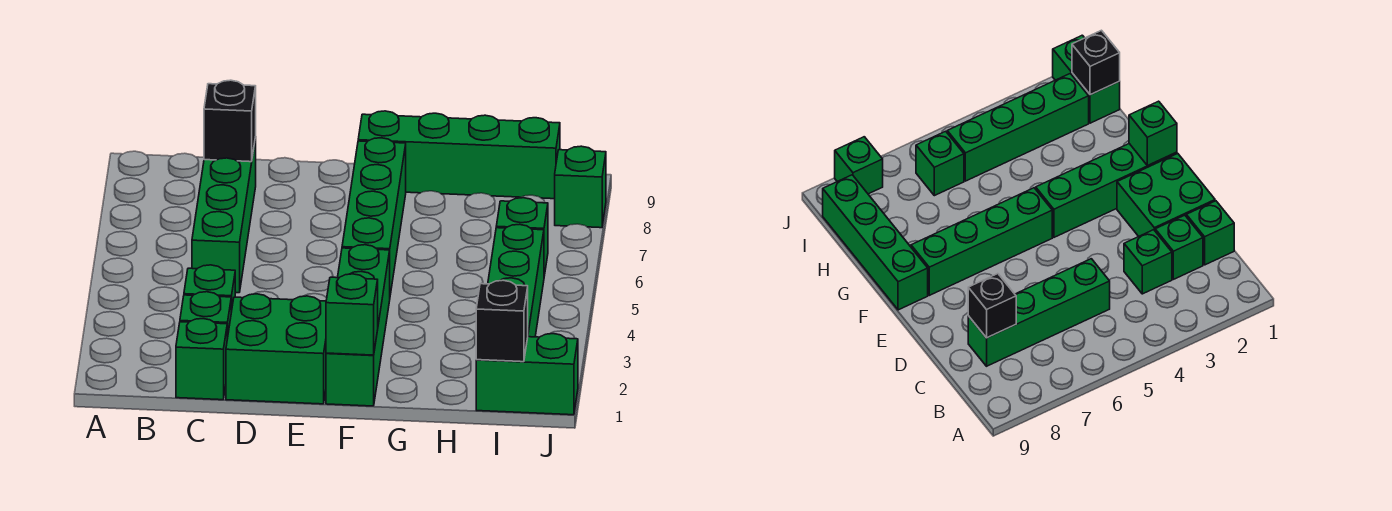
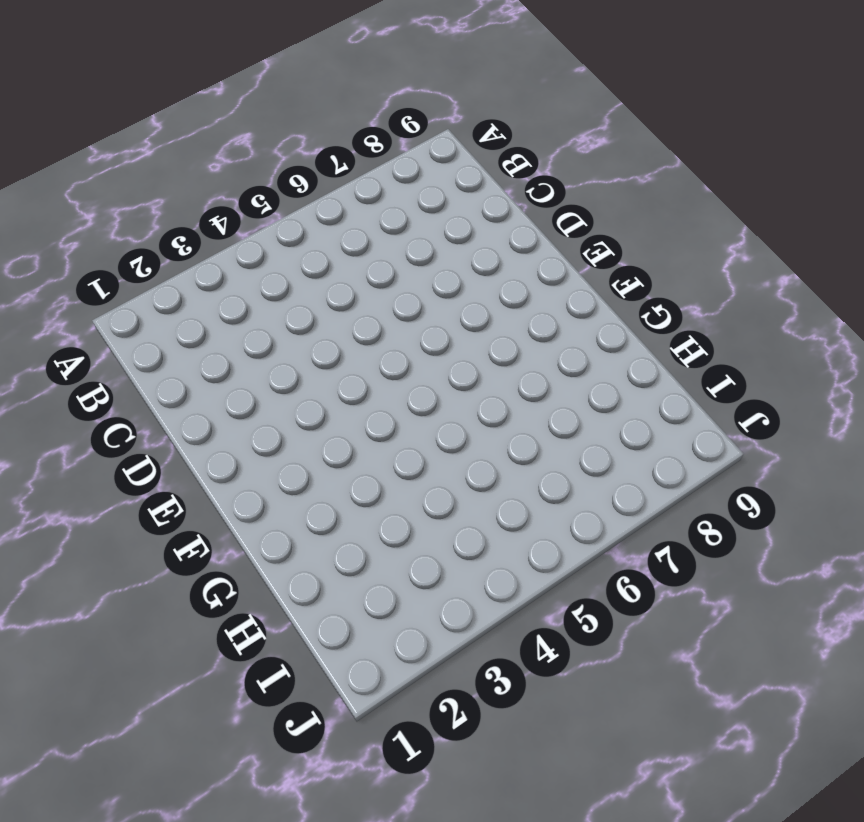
none -> green brick C1 level 1
none -> green brick C2 level 1
none -> green brick C3 level 1

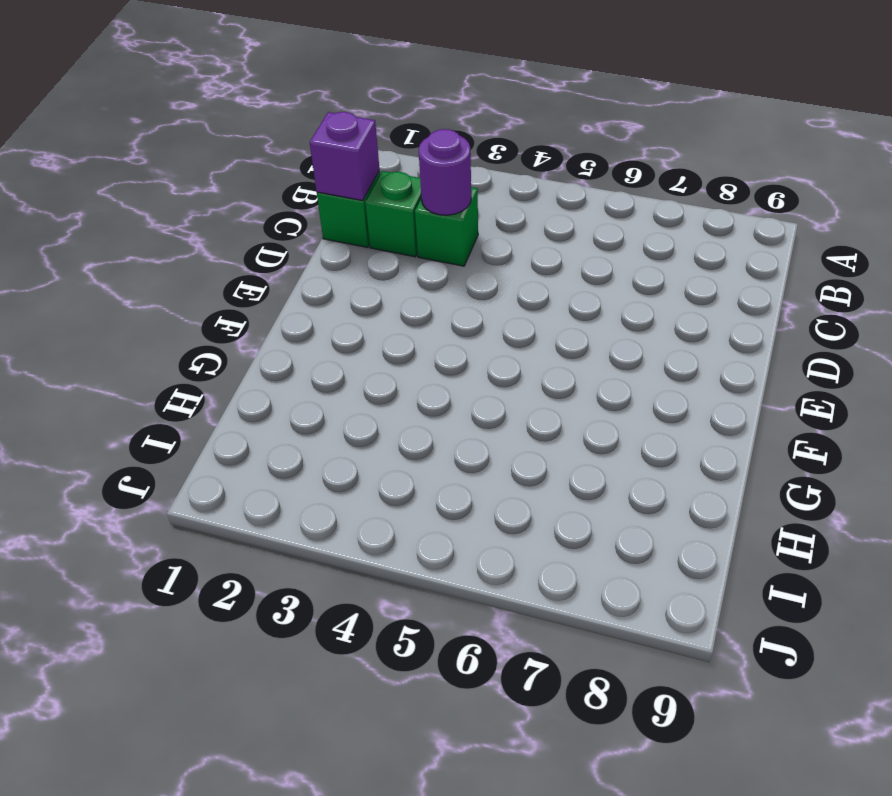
purple brick C1 level 2 -> none
purple round brick C3 level 2 -> none
none -> green brick C5:C8 level 1
none -> green brick D1:E2 level 1
none -> green brick F1:F4 level 1

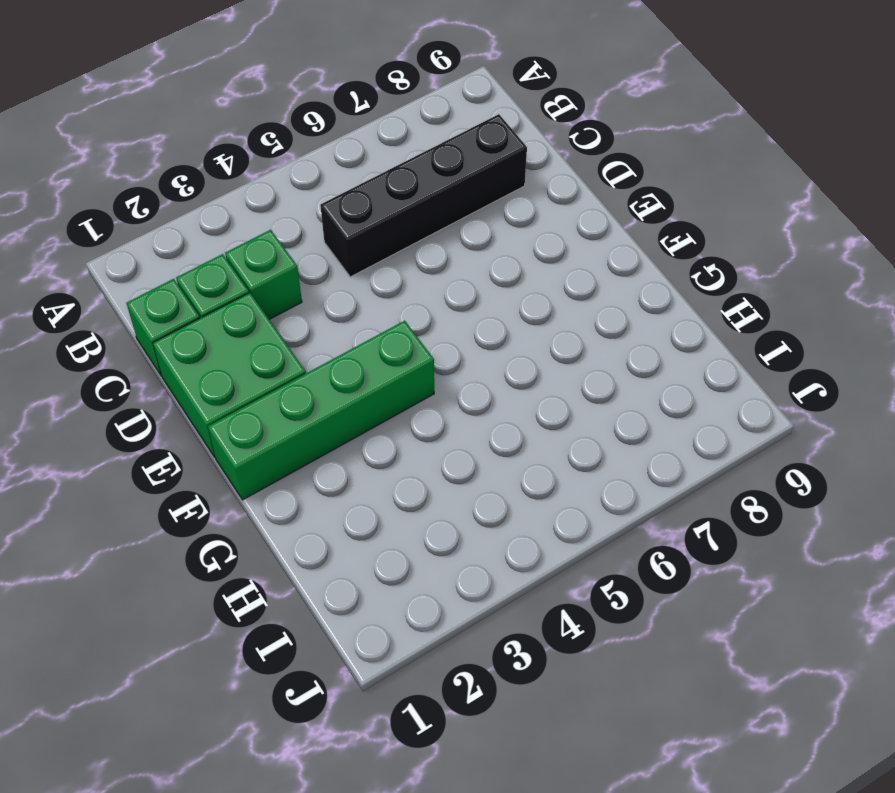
black brick C5:C8 level 1 -> green brick C5:C8 level 1
none -> green brick F5:F8 level 1
none -> green brick F9:I9 level 1
none -> green brick I1:J1 level 1

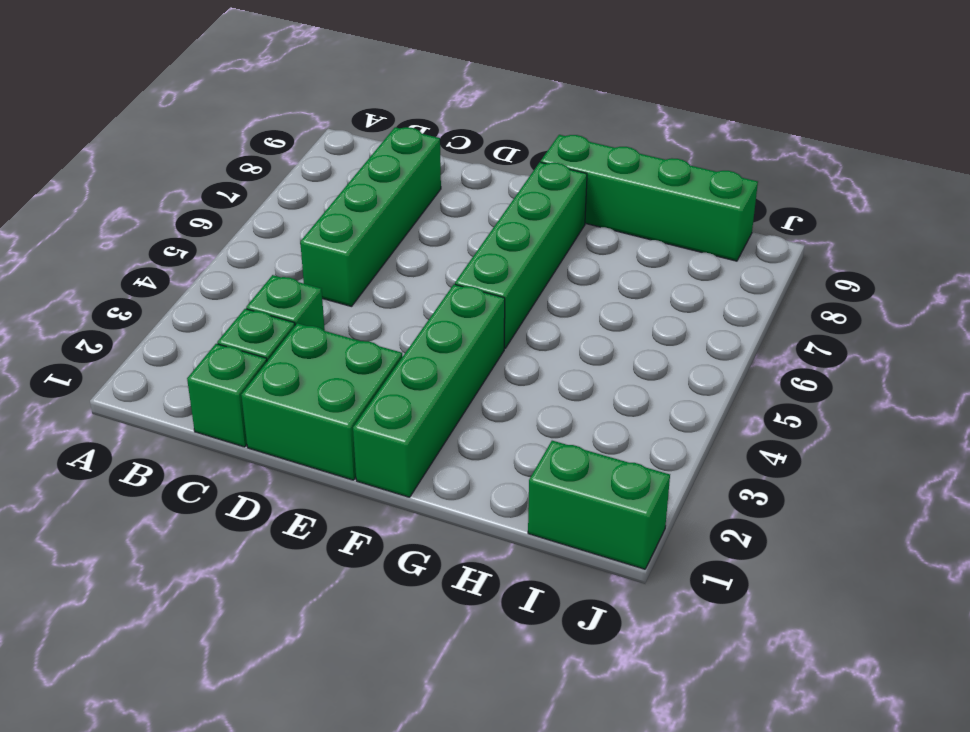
none -> green brick I2:I5 level 1
none -> green brick I6 level 1
none -> green brick J8 level 1

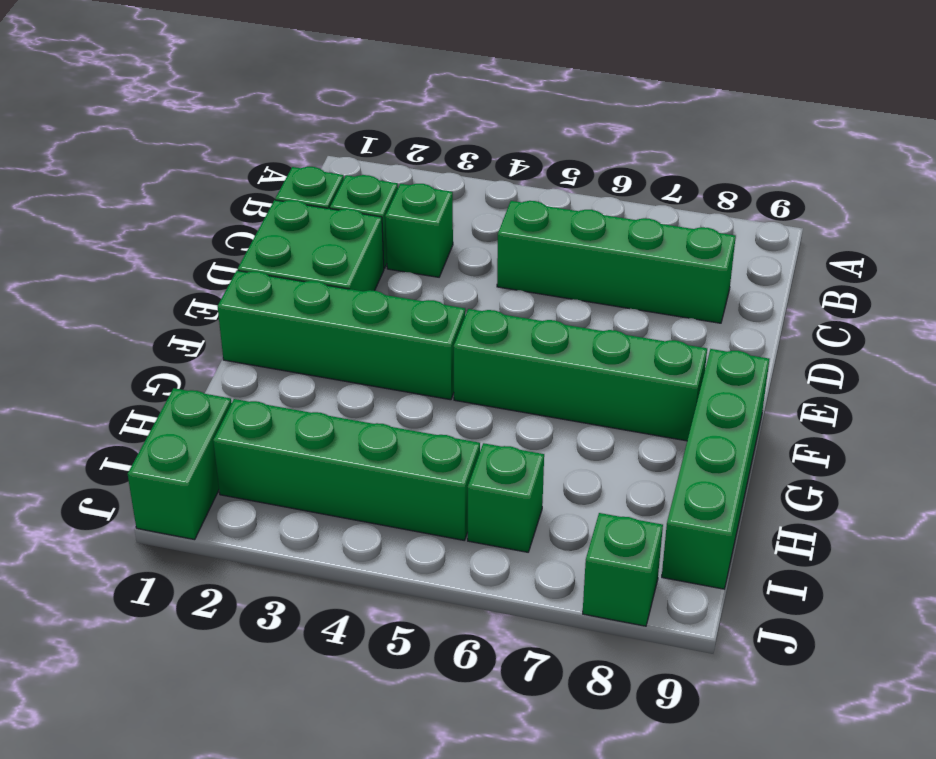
none -> black brick C8 level 2
none -> green brick F1 level 2
none -> black brick I1 level 2

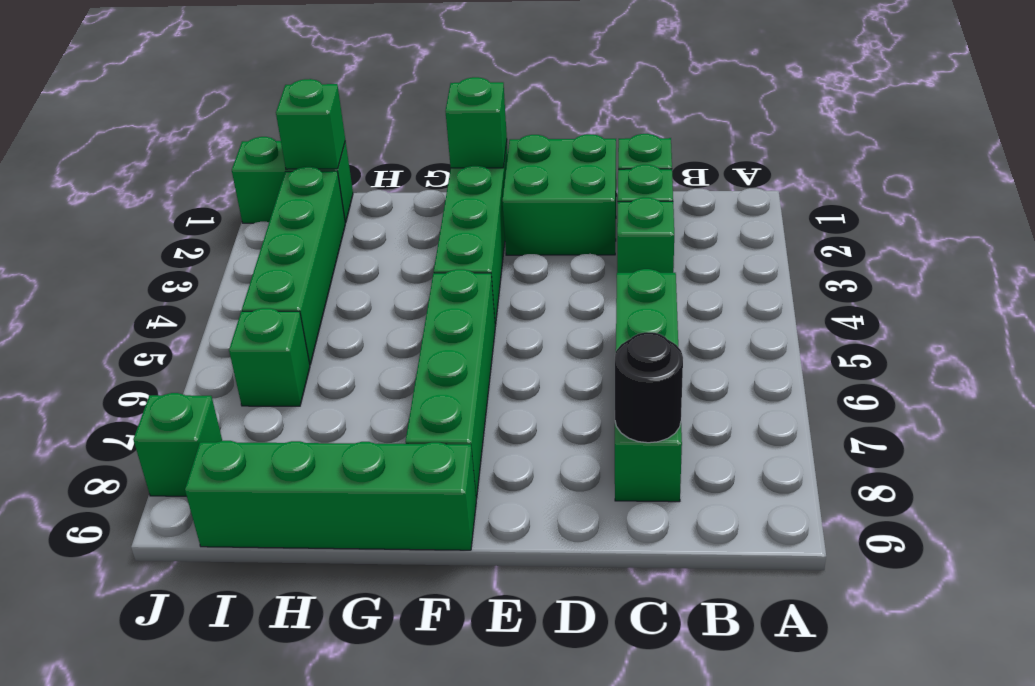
black round brick C8 level 2 -> black brick C8 level 2
green brick I1 level 2 -> black brick I1 level 2

